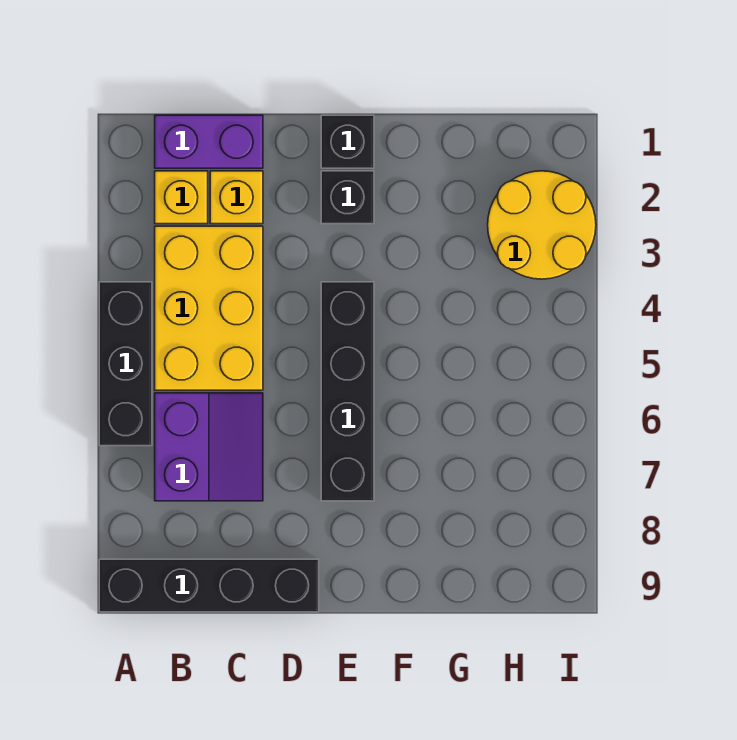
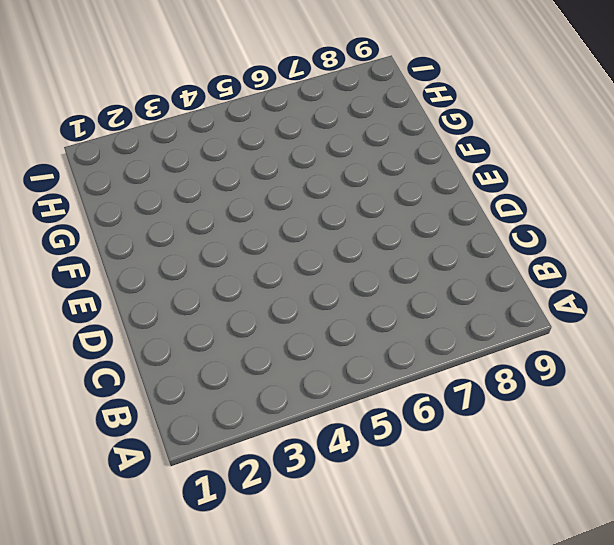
none -> black brick A4:A6 level 1
none -> black brick A9:D9 level 1

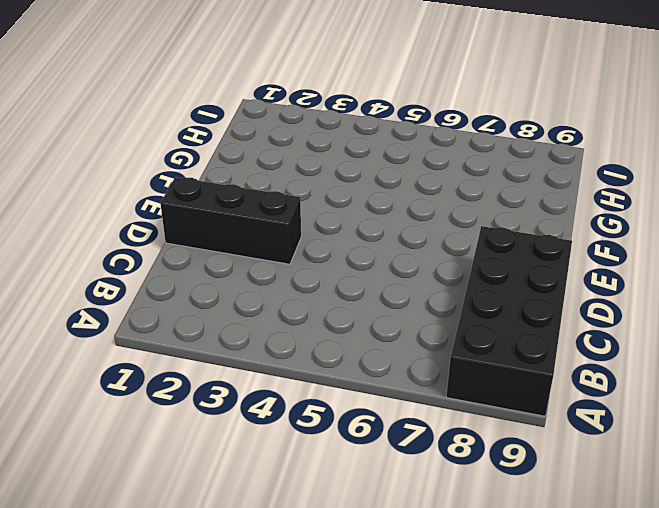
black brick A8:D9 level 1 -> black brick A9:D9 level 1
black brick D1:D3 level 1 -> black brick A4:A6 level 1
none -> purple brick B1:C1 level 1
none -> yellow brick B2 level 1

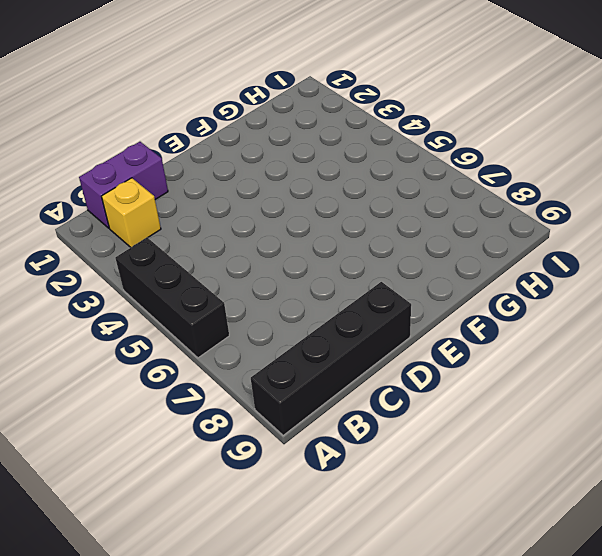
none -> yellow brick B3:C5 level 1
none -> purple slope B6:C7 level 1 top B

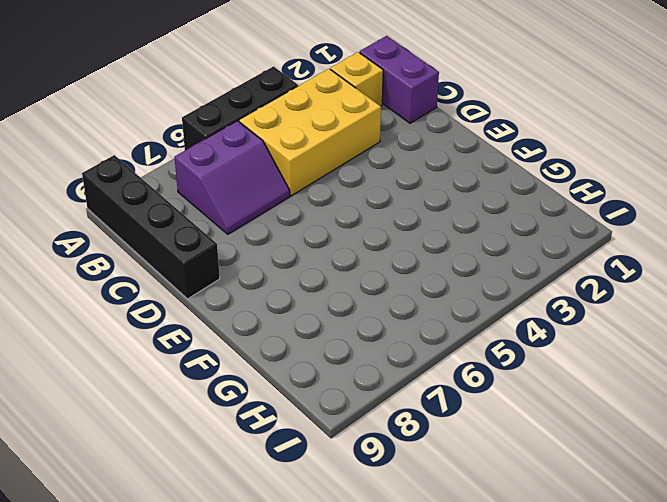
none -> yellow brick C2 level 1
none -> black brick E1 level 1

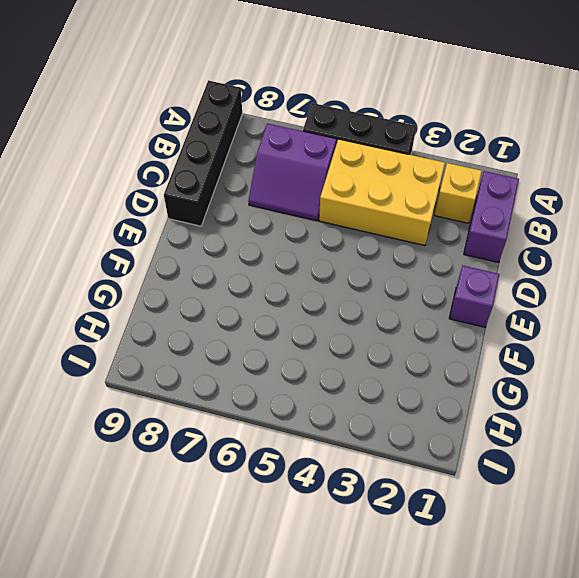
purple brick E1 level 1 -> black brick E1 level 1
none -> yellow brick C2 level 1
none -> black brick E2 level 1

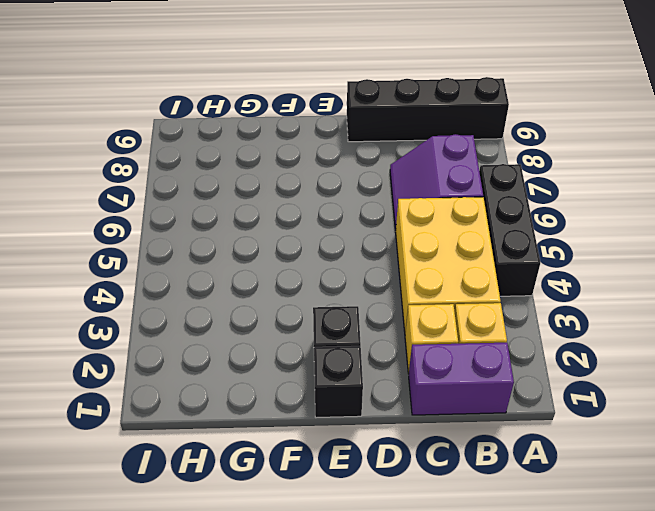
none -> black brick E4:E7 level 1
none -> yellow round brick H2:I3 level 1

